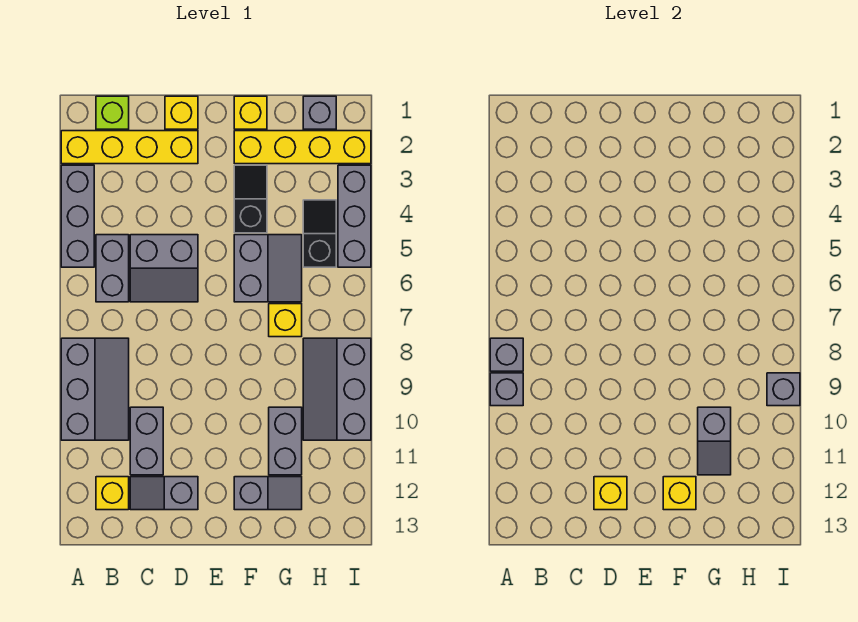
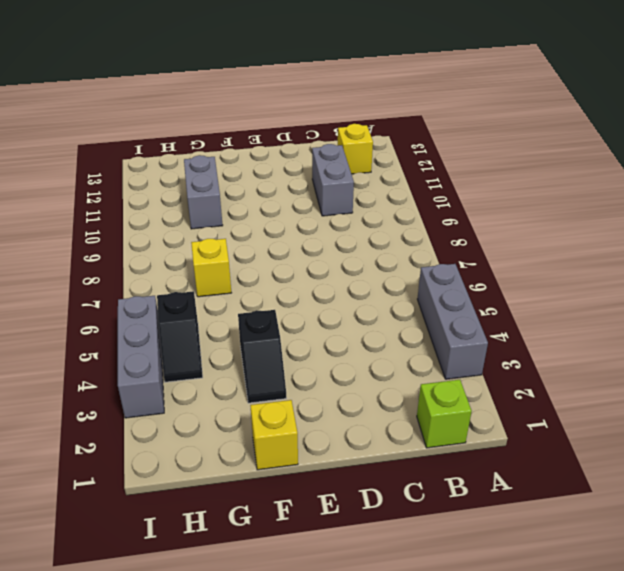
none -> yellow brick A2:D2 level 1
none -> grey slope A8:B10 level 1 top A
none -> grey brick B5:B6 level 1

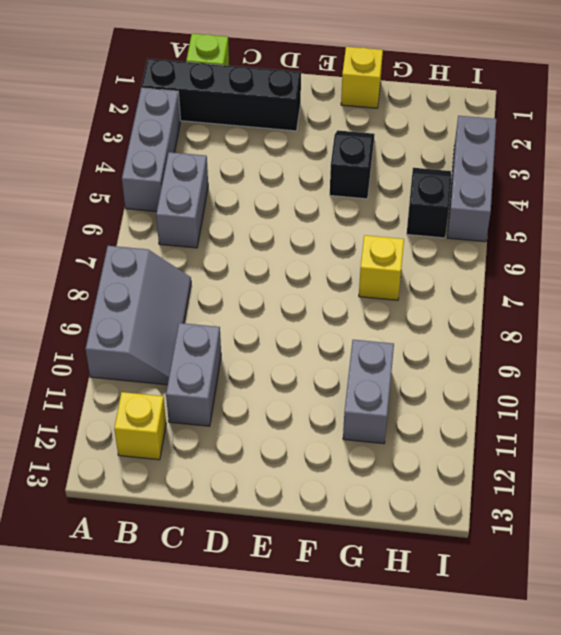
black brick A2:D2 level 1 -> yellow brick A2:D2 level 1
none -> grey slope C5:D6 level 1 top 5
none -> grey slope C12:D12 level 1 top D
none -> yellow brick D1 level 1

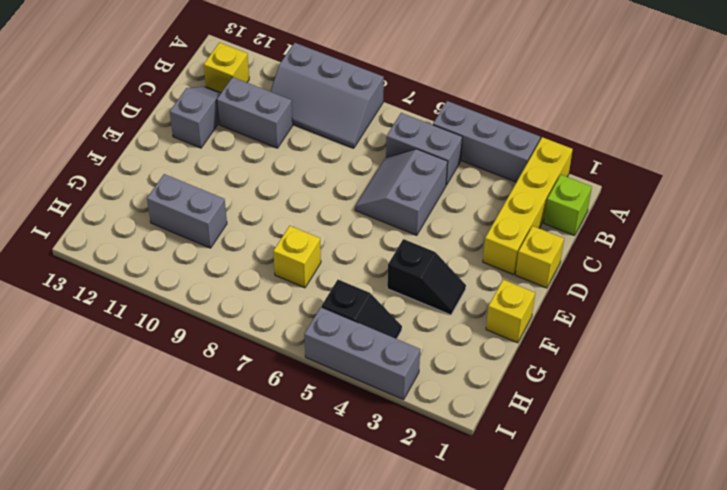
none -> yellow brick F2:I2 level 1
none -> grey slope F5:G6 level 1 top F
none -> grey slope F12:G12 level 1 top F

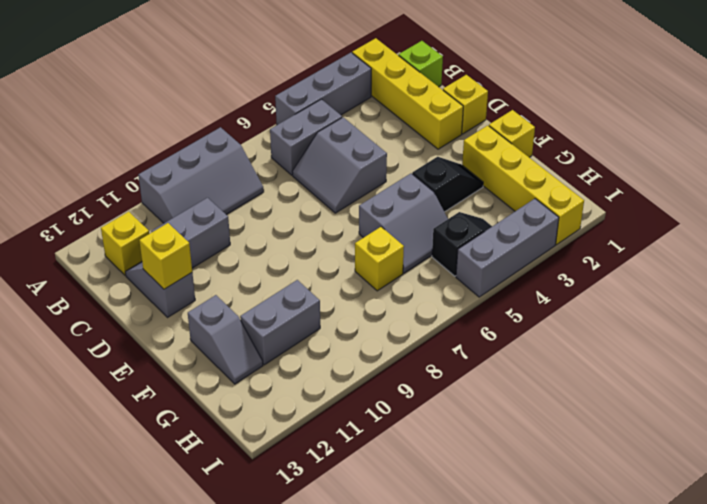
none -> grey brick H1 level 1
none -> grey slope H8:I10 level 1 top I
none -> grey brick A8 level 2

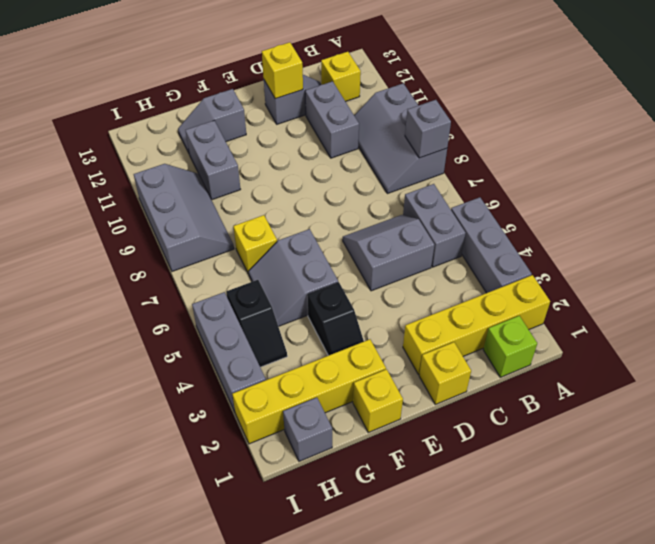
none -> grey brick A9 level 2
none -> yellow brick F12 level 2
none -> grey slope G10:G11 level 2 top 10

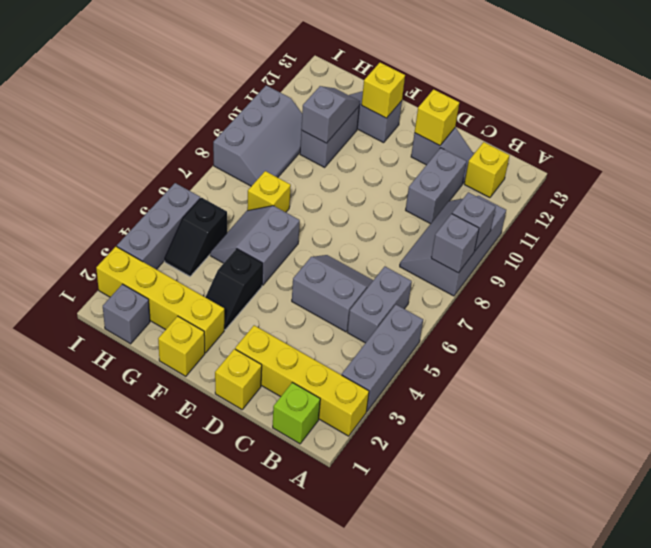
none -> grey brick I9 level 2

